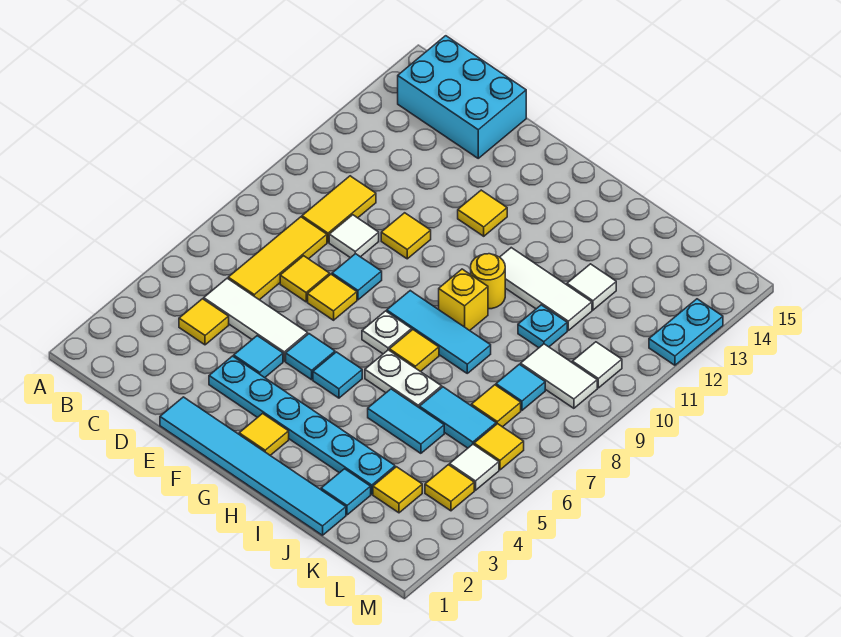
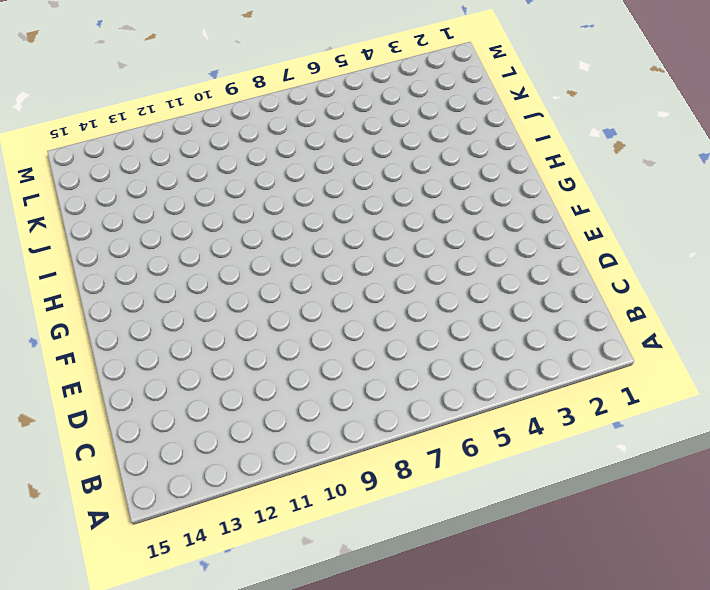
none -> cyan brick B14:D15 level 1
none -> yellow tile C4 level 1
none -> white tile C5:E5 level 1
none -> yellow tile C6:C8 level 1

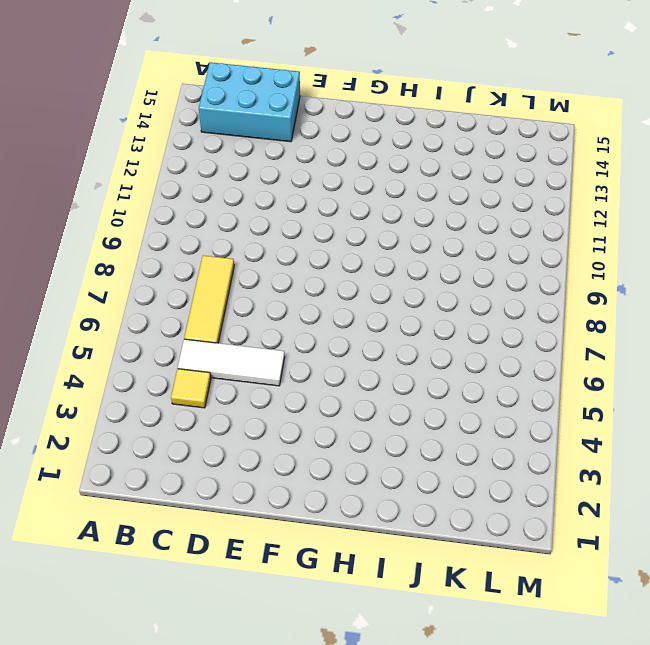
none -> yellow tile C9:C10 level 1
none -> yellow tile D7 level 1
none -> white tile D9 level 1
none -> cyan tile E1:J1 level 1

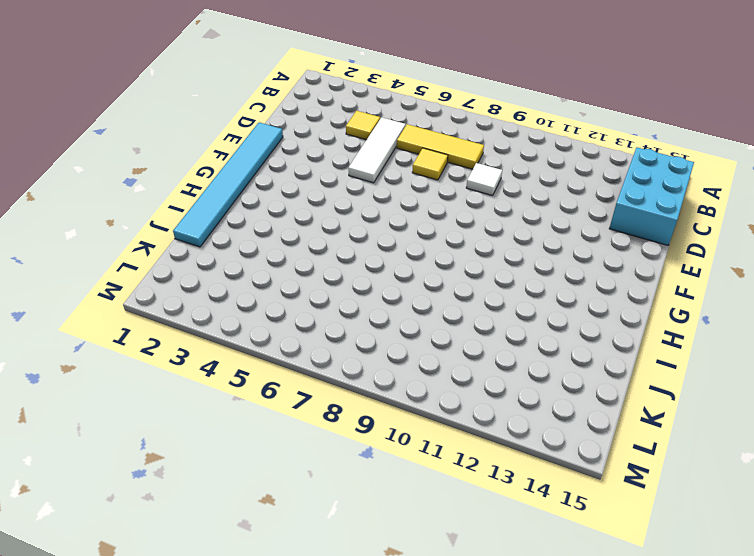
none -> yellow tile C9:C10 level 1
none -> cyan plate E3:J3 level 1
none -> cyan tile E4 level 1
none -> yellow tile E7 level 1

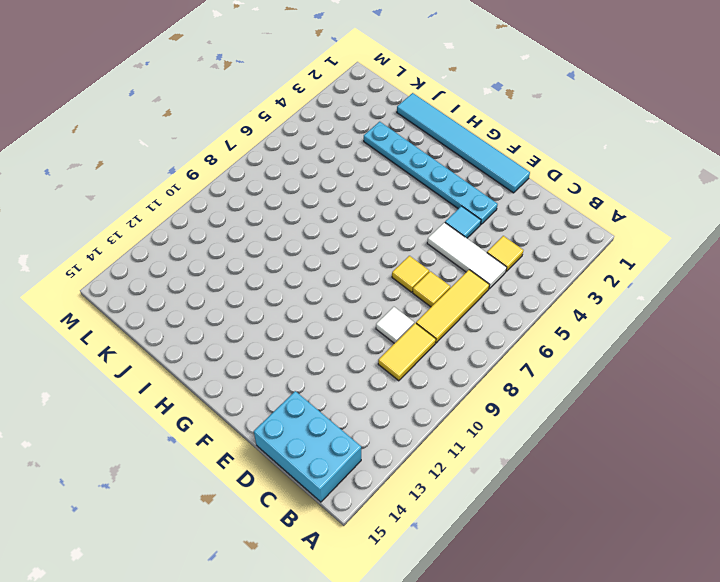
none -> cyan tile E8 level 1
none -> yellow tile E10 level 1
none -> cyan tile F5 level 1
none -> yellow tile F12 level 1

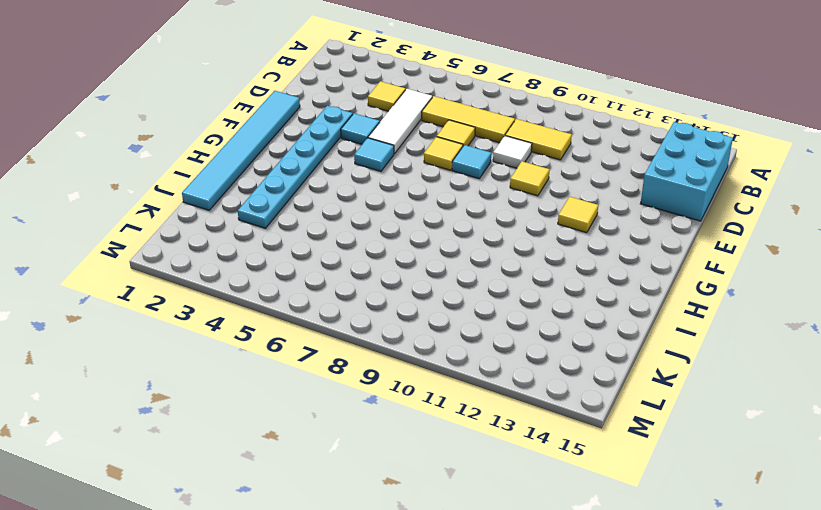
none -> yellow tile G2 level 1
none -> cyan tile G5 level 1
none -> white plate G7 level 1
none -> cyan tile G8:I8 level 1

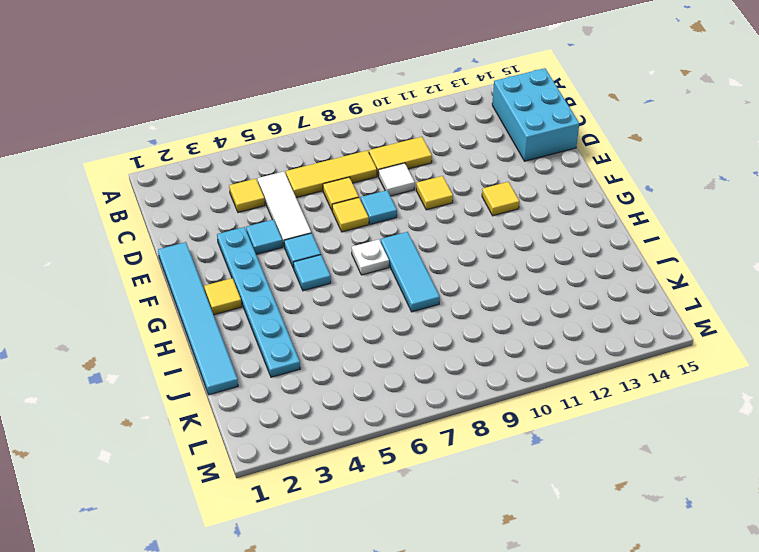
none -> white plate H6:I6 level 1
none -> yellow tile H7 level 1
none -> yellow brick H9 level 1
none -> yellow round brick H10 level 1

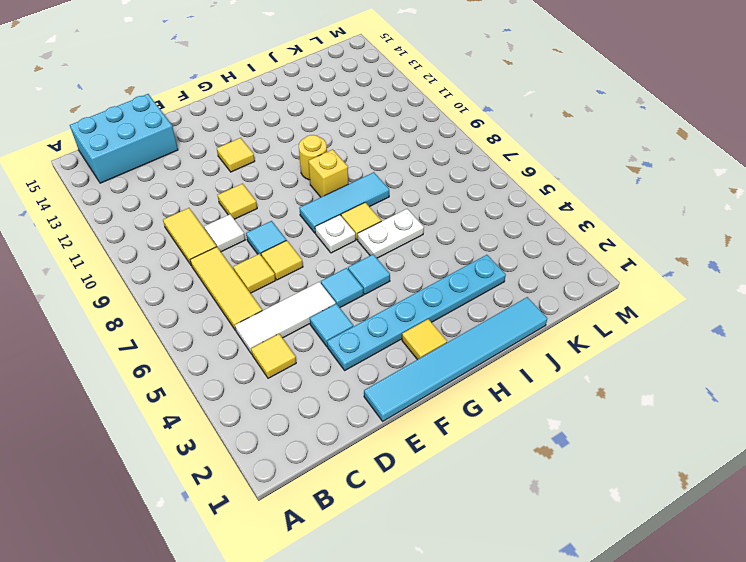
none -> white tile H11:J11 level 1
none -> cyan tile I5:J5 level 1
none -> cyan tile J2 level 1
none -> cyan tile J6:K6 level 1

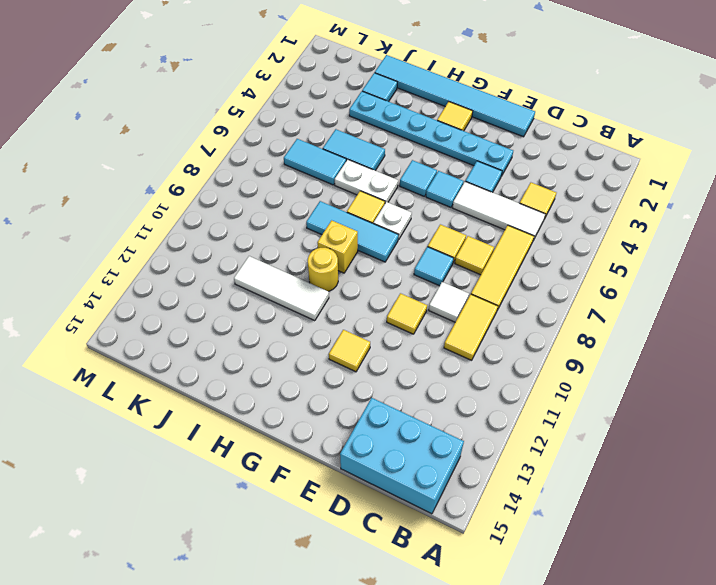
none -> cyan plate J10 level 1
none -> white tile J12 level 1
none -> yellow tile K3 level 1
none -> yellow tile K7 level 1

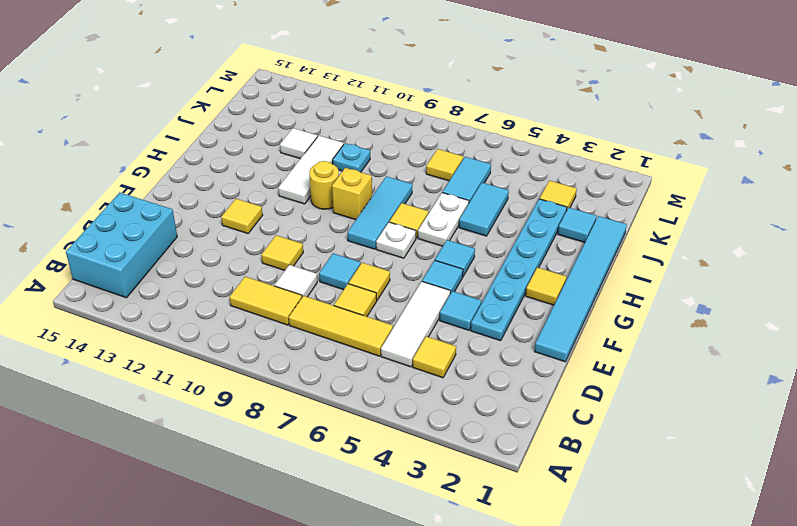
none -> cyan tile K8 level 1
none -> white tile K9:L9 level 1
none -> yellow tile L4 level 1
none -> white tile L5 level 1

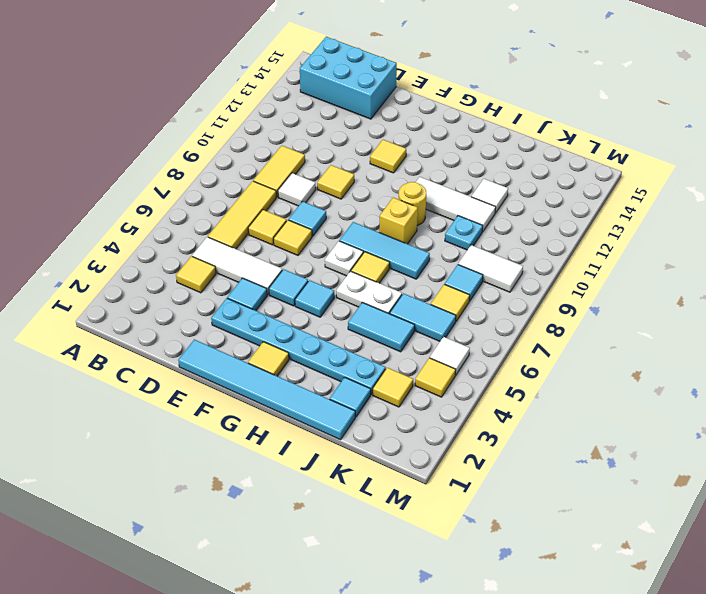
none -> yellow tile L6 level 1
none -> white tile L10 level 1
none -> cyan plate M12:M13 level 1

